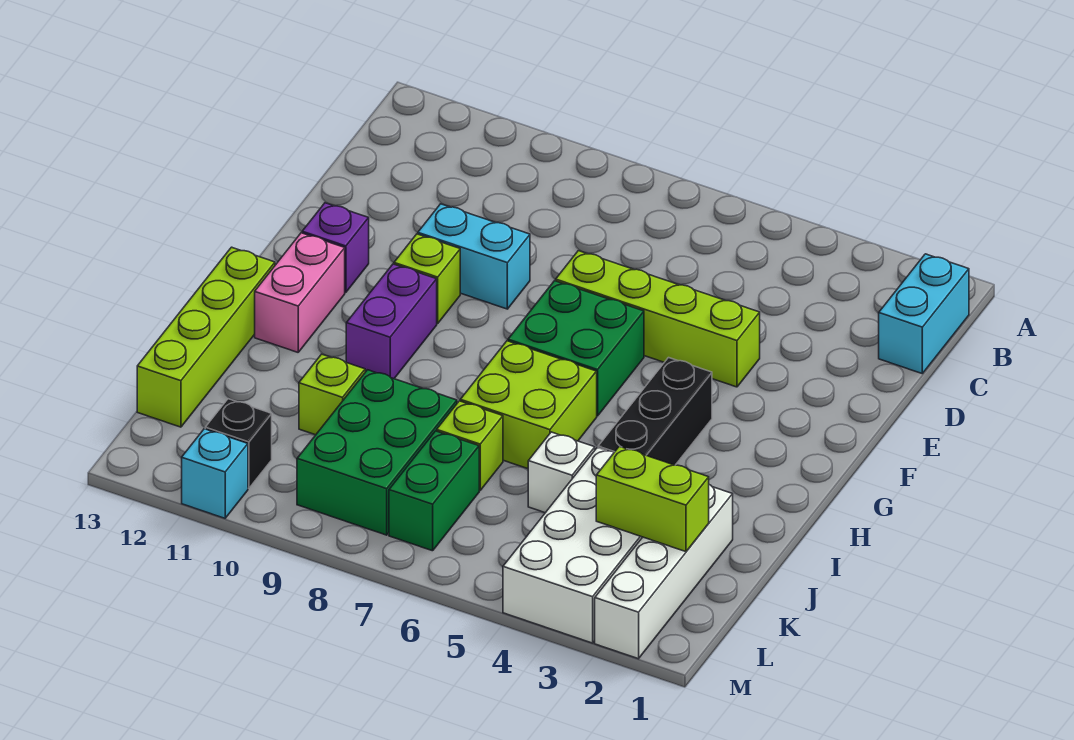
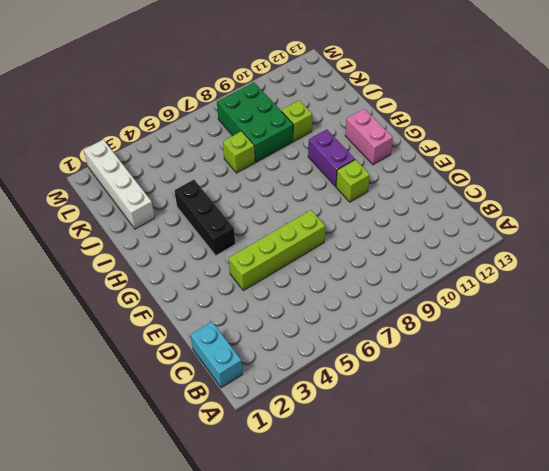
none -> cyan brick E9:E10 level 1
none -> green brick F6:G7 level 1
none -> purple brick F12 level 1

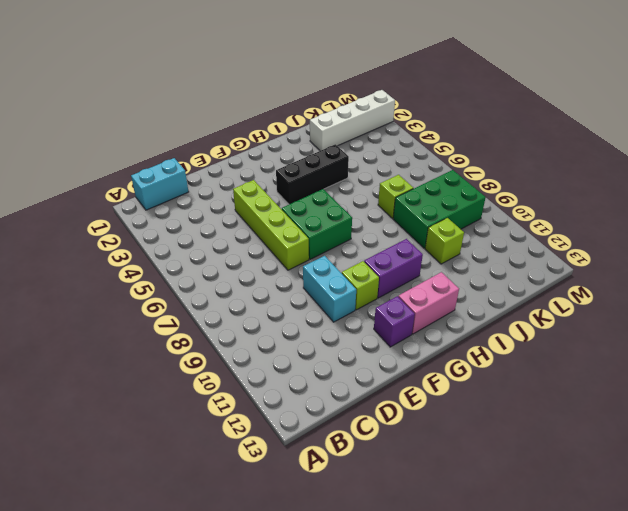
none -> lime brick H6:I7 level 1
none -> lime brick H13:K13 level 1
none -> white brick J3:M4 level 1

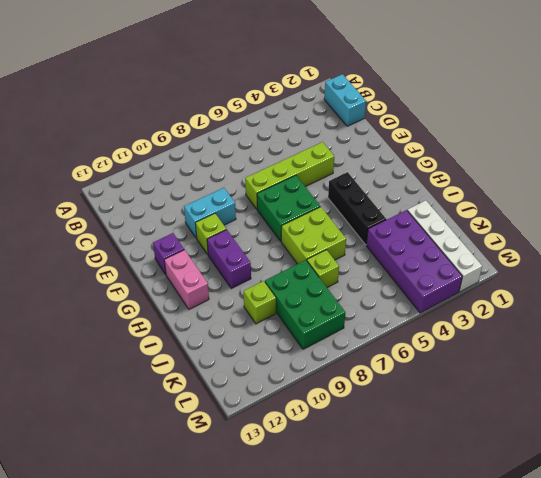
purple brick J3:M4 level 1 -> white brick J3:M4 level 1
none -> lime brick H13:K13 level 1
none -> white brick J5 level 1
none -> green brick K7:L7 level 1

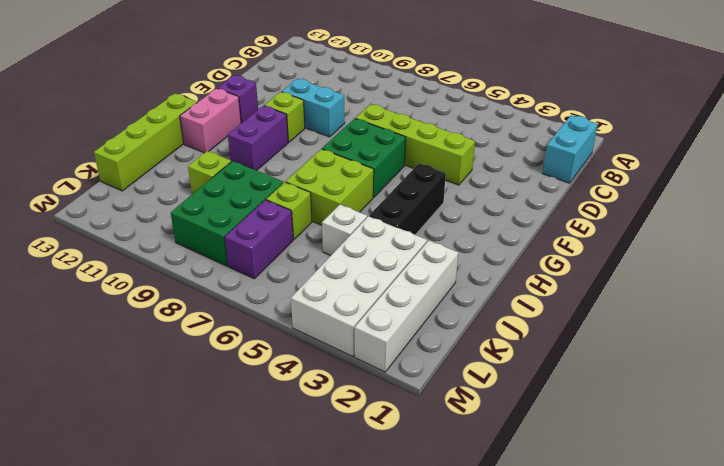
purple brick K7:L7 level 1 -> green brick K7:L7 level 1
none -> black brick L11 level 1
none -> cyan brick M11 level 1
none -> lime brick K2:K3 level 2

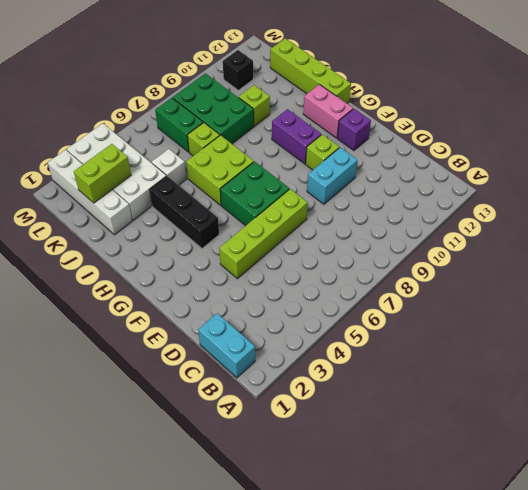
none -> cyan brick M11 level 1

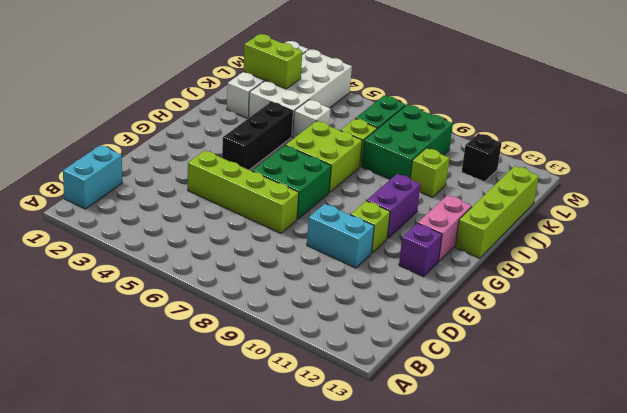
none -> cyan brick M11 level 1

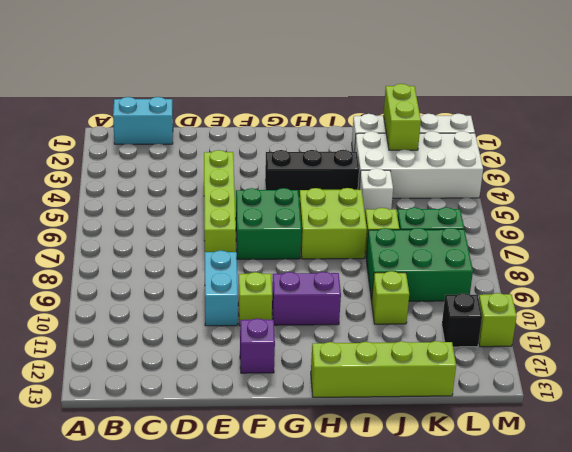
lime brick M11 level 1 -> cyan brick M11 level 1
none -> pink brick G12:H12 level 1

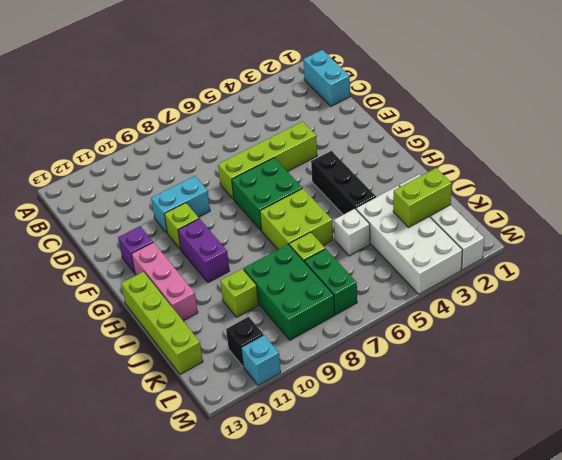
pink brick G12:I12 level 1 -> pink brick G12:H12 level 1

